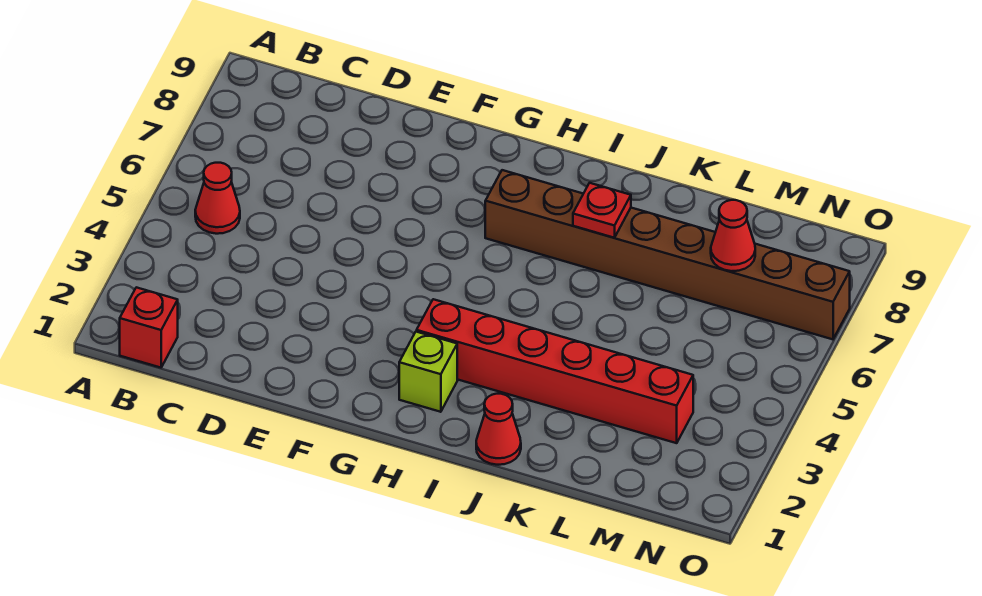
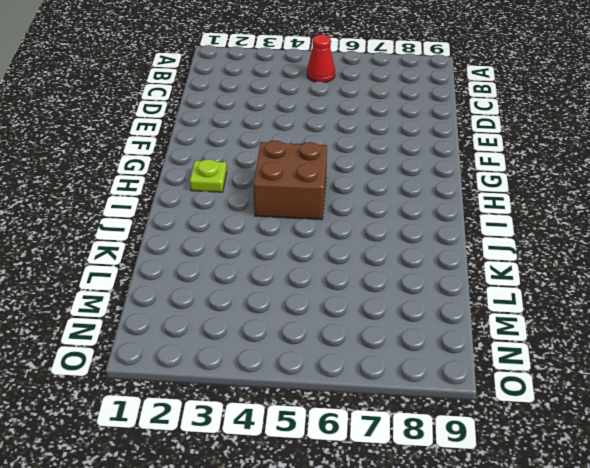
lime plate H2 level 1 -> lime brick H2 level 1
brown brick H4:I5 level 1 -> none
none -> red brick B1 level 1
none -> red brick H3:M3 level 1

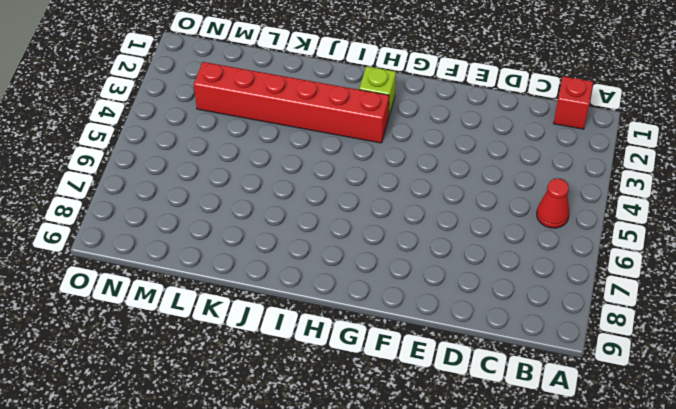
none -> brown brick H7:O7 level 1
none -> red cone J1 level 1

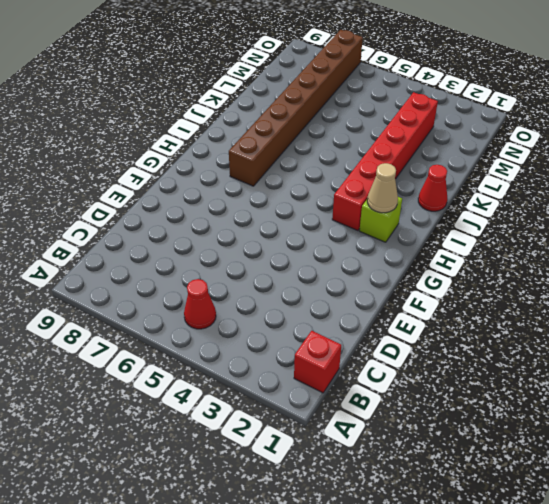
tan cone H2 level 2 -> none
none -> red plate J7 level 2
none -> red cone M7 level 2

